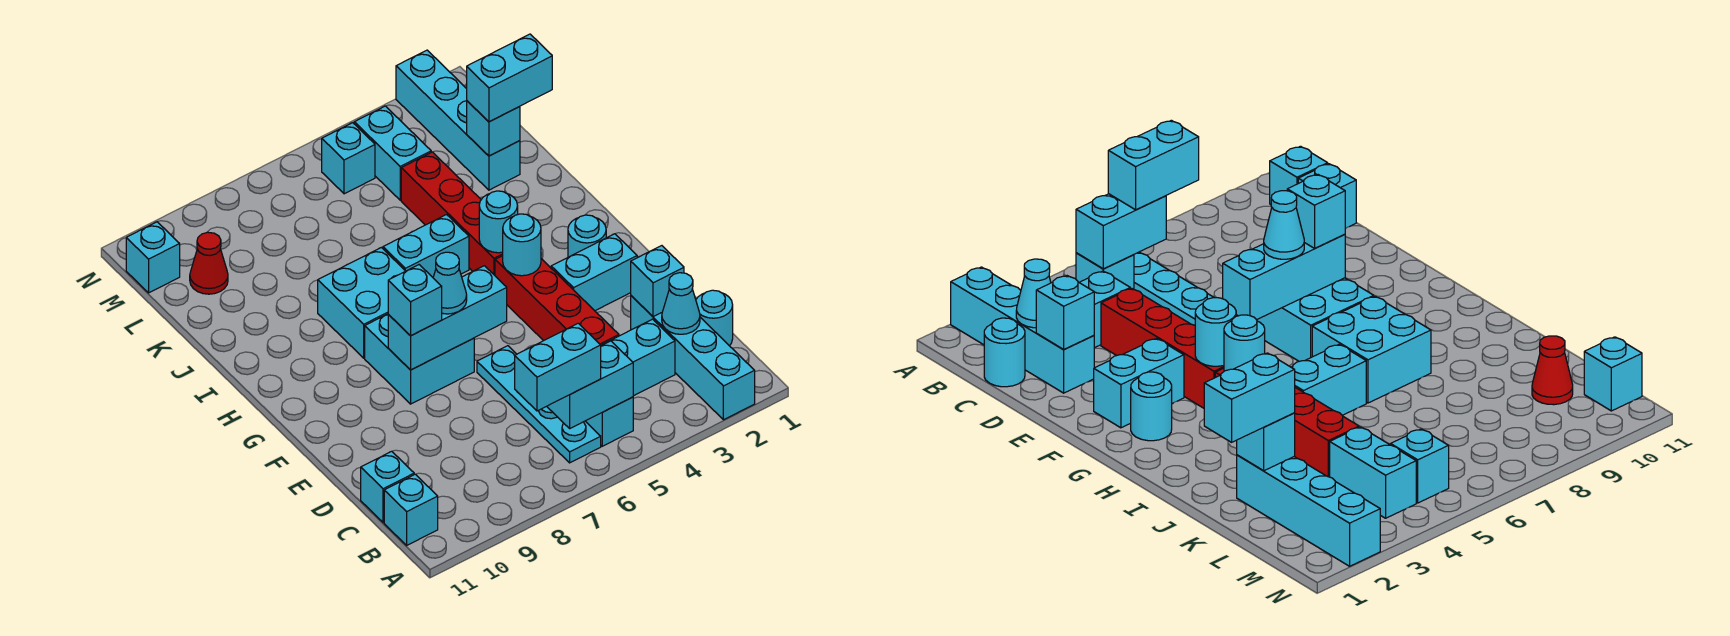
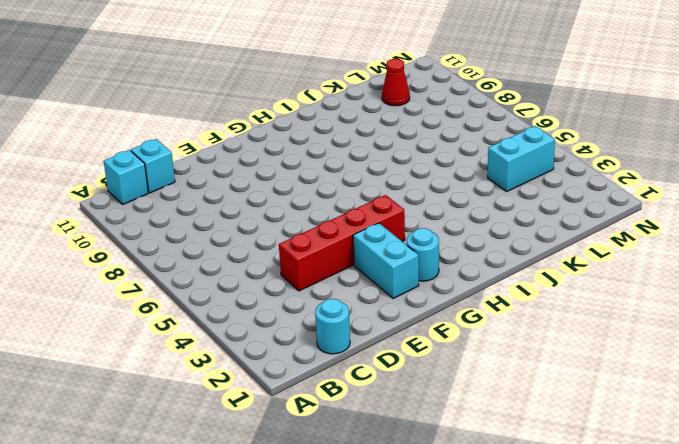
none -> cyan brick A2:D2 level 1
none -> cyan brick B5 level 1
none -> cyan plate B6:E6 level 1
none -> cyan brick C3:C4 level 1

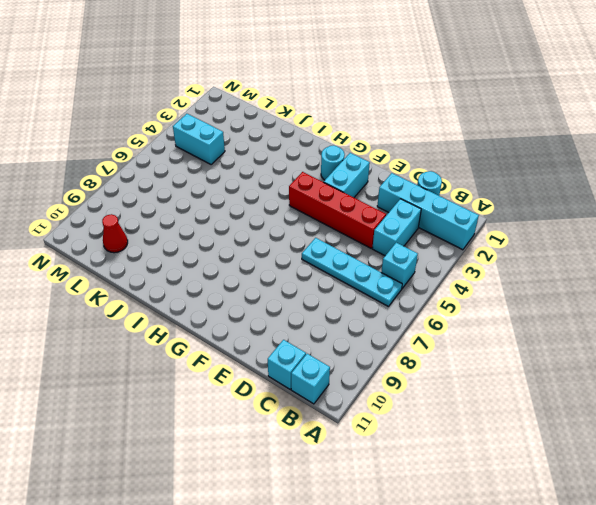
none -> cyan brick F7:G8 level 1
none -> red brick H4:K4 level 1
none -> cyan brick H7:I8 level 1
none -> cyan brick I5:I6 level 1

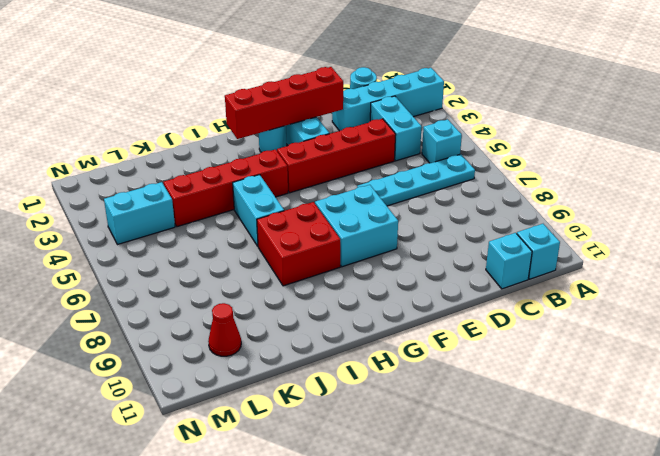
red brick E2:H2 level 2 -> none
red brick H7:I8 level 1 -> cyan brick H7:I8 level 1
none -> cyan brick K2:N2 level 1
none -> cyan brick M5 level 1
none -> cyan brick M11 level 1
none -> cyan brick B5:B6 level 2

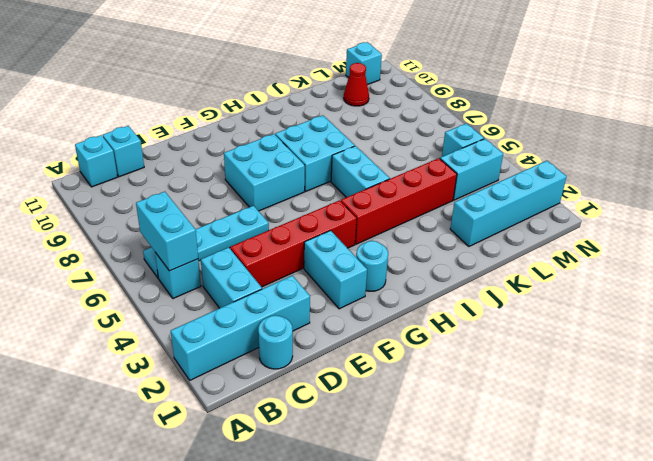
none -> cyan cone C2 level 2
none -> cyan brick D2 level 2
none -> cyan brick F6:F8 level 2
none -> cyan round brick G4 level 2

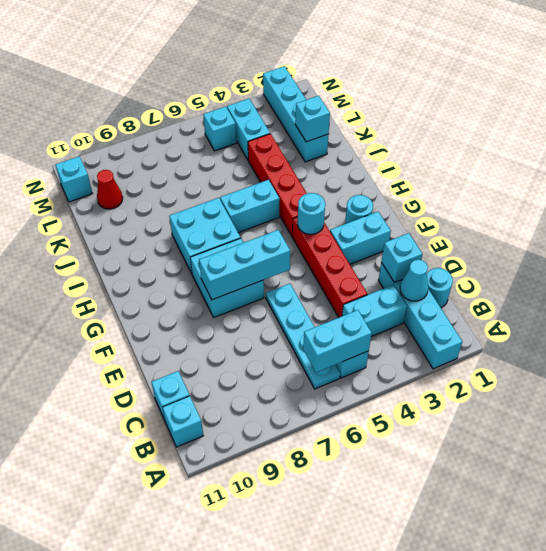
none -> cyan round brick H4 level 2
none -> cyan brick B6:B7 level 3
none -> cyan cone F7 level 3
none -> cyan brick F8 level 3

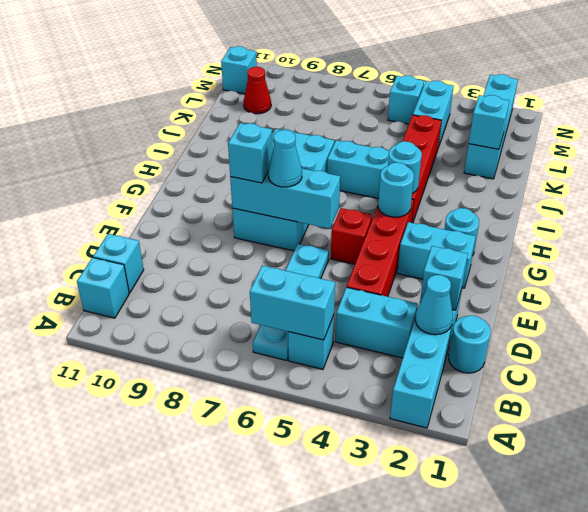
red brick F5 level 1 -> none
none -> cyan brick B6:B7 level 3
none -> cyan brick K1:K2 level 3

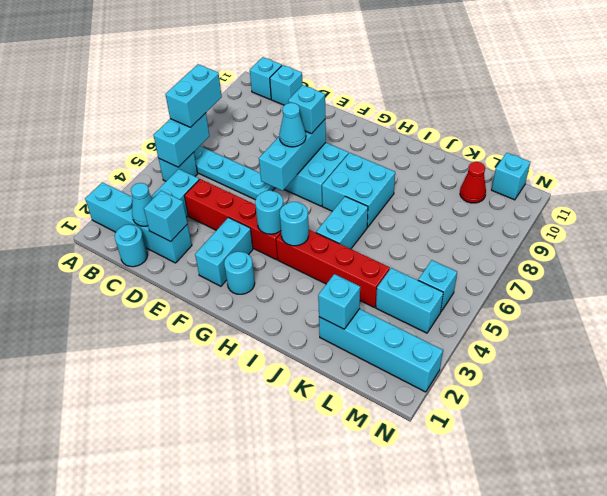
none -> cyan brick K1:K2 level 3

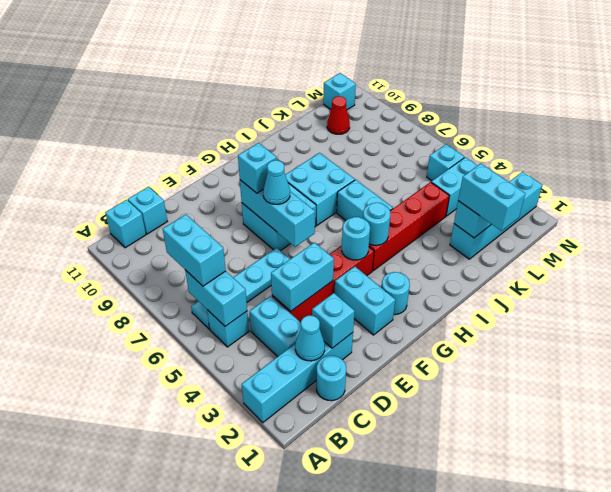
cyan brick D4:E4 level 2 -> none

